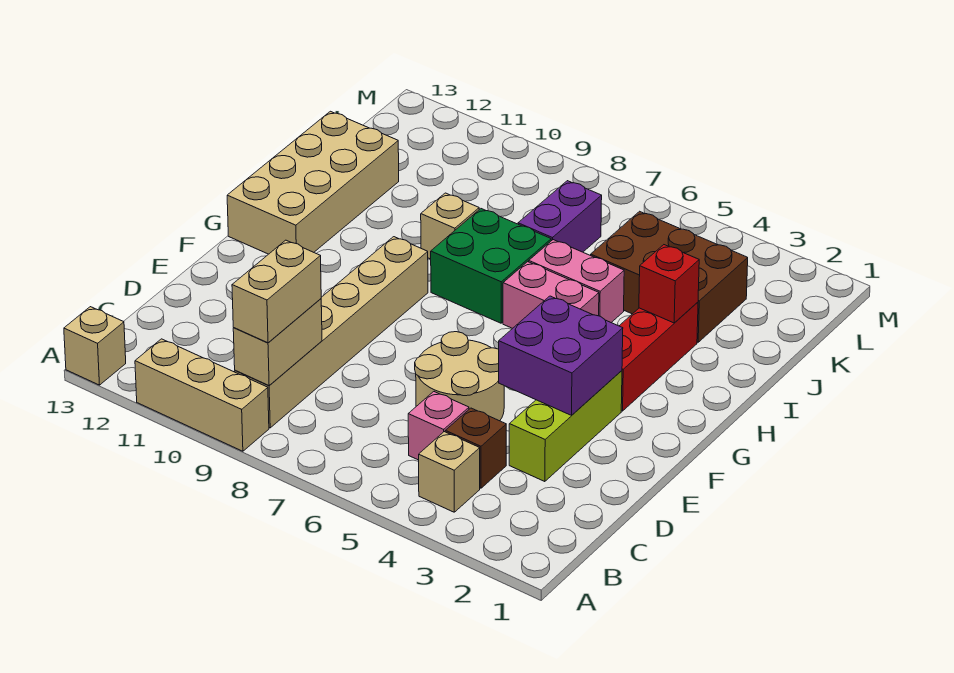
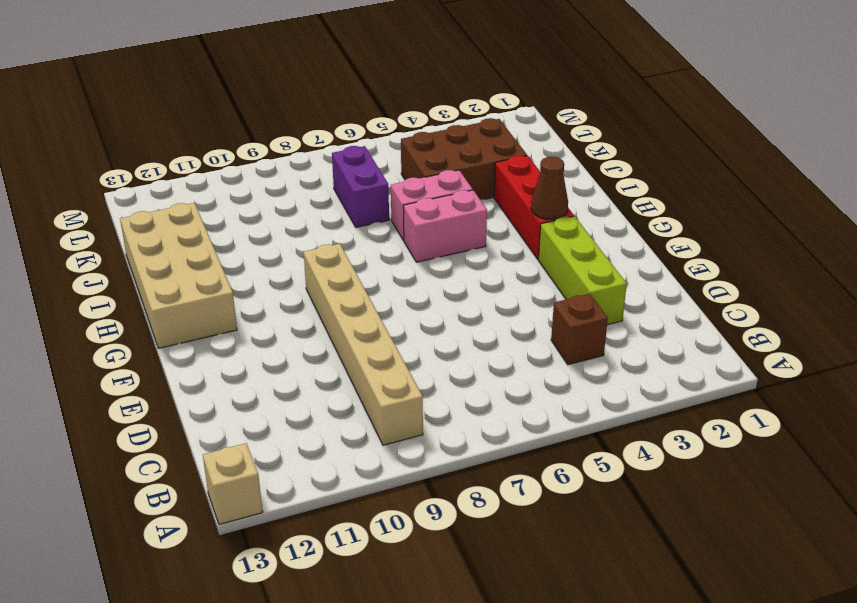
brown cone G3 level 2 -> none
none -> tan brick A9:A11 level 1
none -> tan brick B4 level 1
none -> pink brick C5 level 1

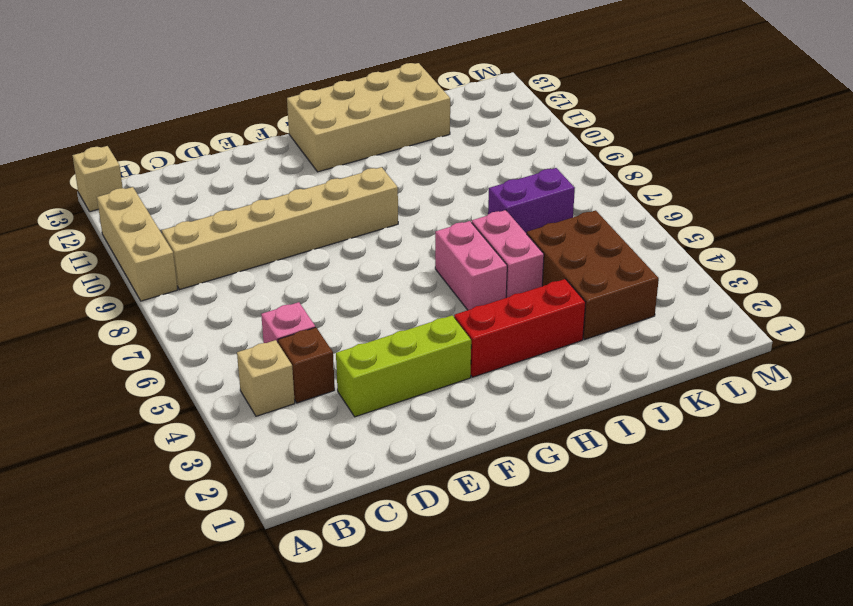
none -> tan round brick D5:E6 level 1
none -> green brick H7:I8 level 1
none -> tan brick I9 level 1

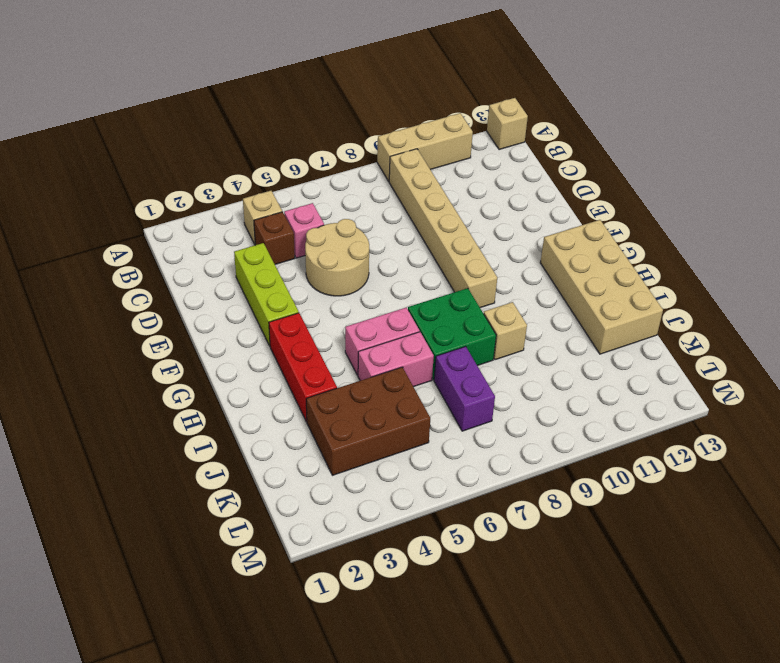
none -> tan brick B9:C9 level 2
none -> purple brick E3:F4 level 2
none -> red brick I3 level 2

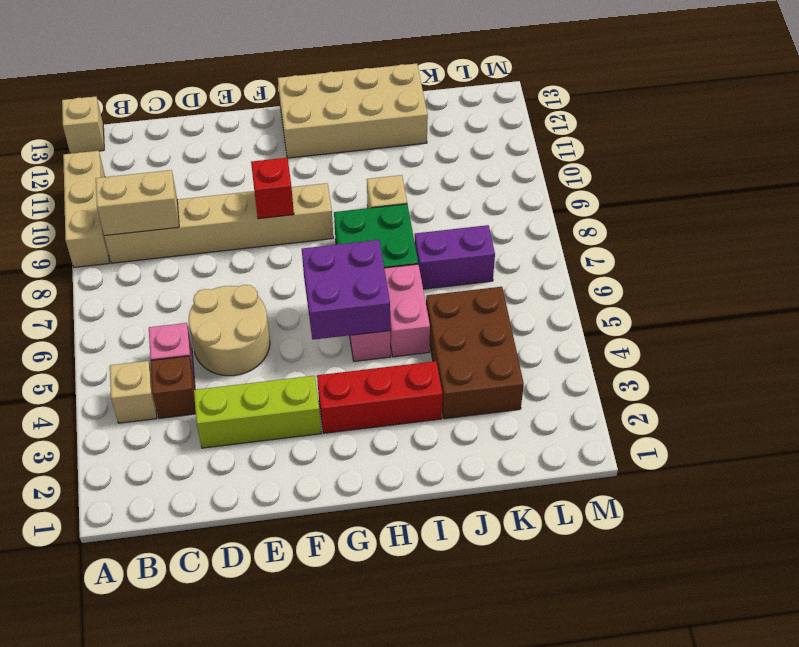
red brick F9 level 2 -> red brick I3 level 2
purple brick G5:H6 level 2 -> purple brick E3:F4 level 2
none -> tan brick B9:C9 level 3

